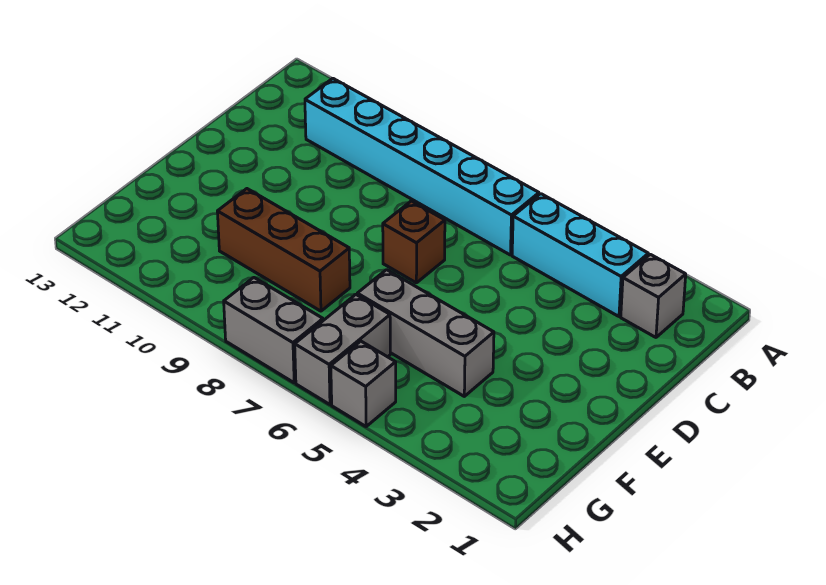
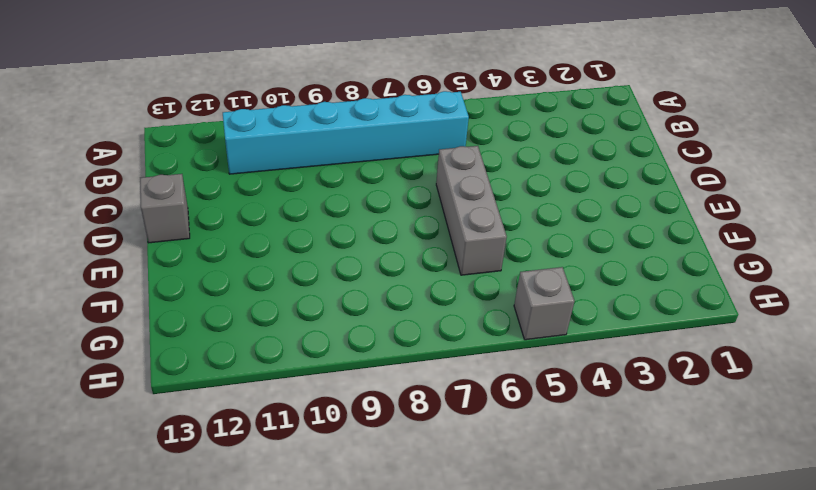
grey brick D6:F6 level 1 -> grey brick F4:F6 level 1
grey brick D13 level 1 -> grey brick B2 level 1
none -> cyan brick B3:B5 level 1
none -> brown brick D7 level 1

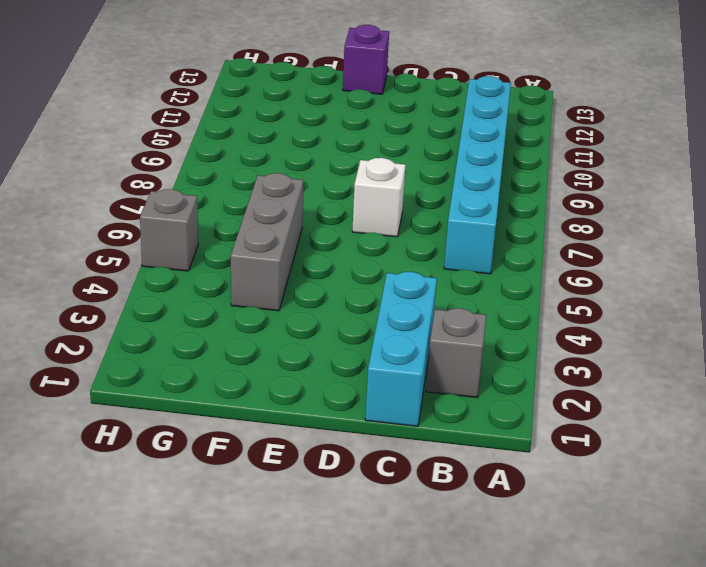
cyan brick C1:C3 level 1 -> cyan brick B3:B5 level 1
white brick D7 level 1 -> brown brick D7 level 1
purple brick E13 level 1 -> none
none -> brown brick F8:F10 level 1
none -> grey brick G6:H6 level 1

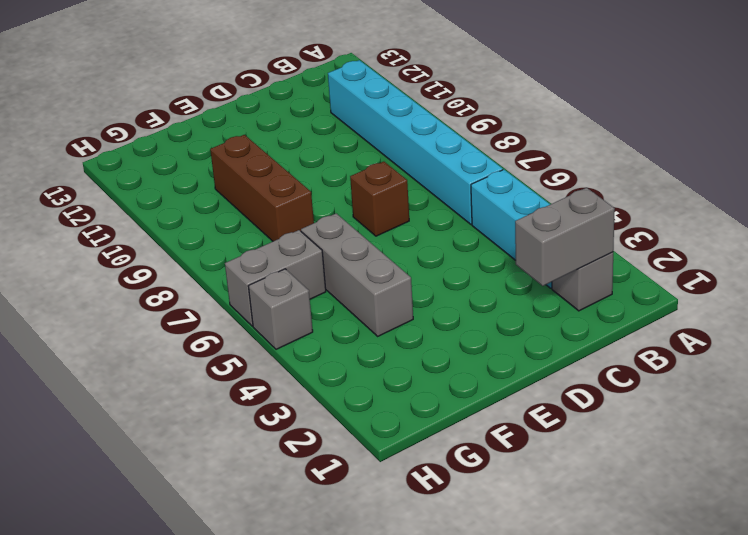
grey brick B2:C2 level 2 -> grey brick H7:H8 level 1

